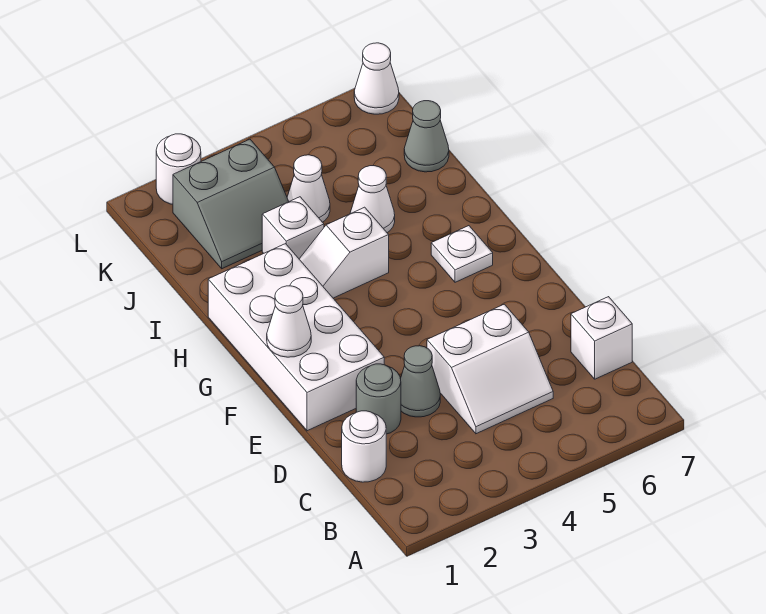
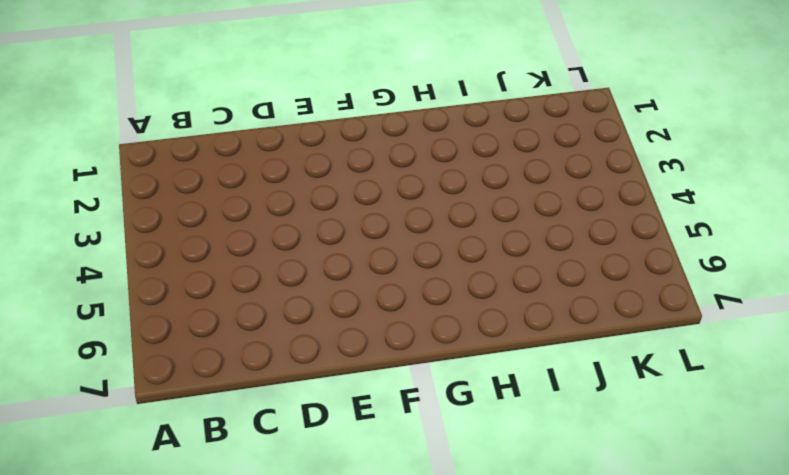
none -> white round brick C1 level 1
none -> white slope C4:D5 level 1 top D
none -> white brick C7 level 1

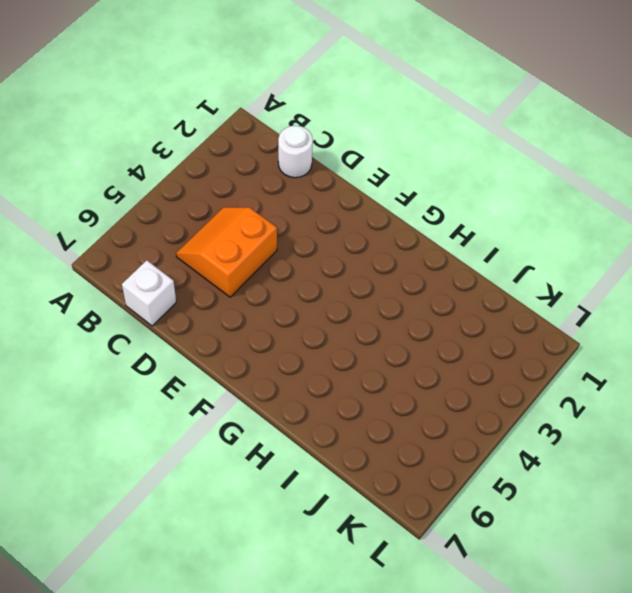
orange slope C4:D5 level 1 top D -> white slope C4:D5 level 1 top D
none -> grey round brick D2 level 1
none -> grey cone D3 level 1
none -> white brick E1:H2 level 1

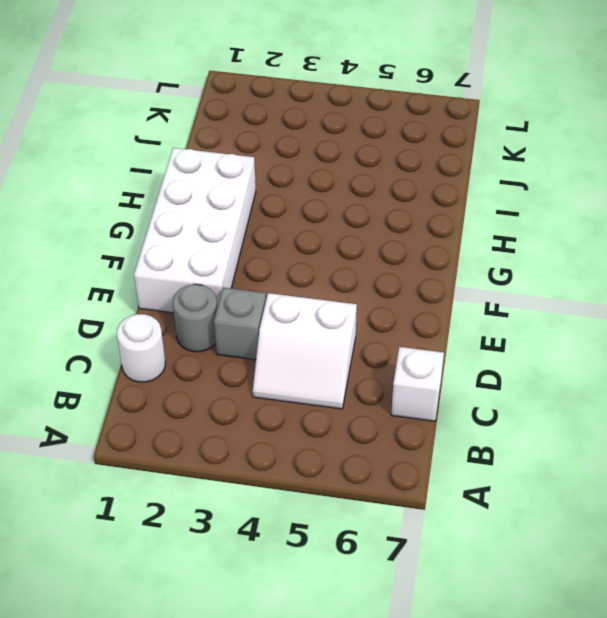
grey brick D3 level 1 -> grey cone D3 level 1
none -> white plate G6 level 1
none -> white slope H3:H4 level 1 top 4
none -> white brick I3 level 1

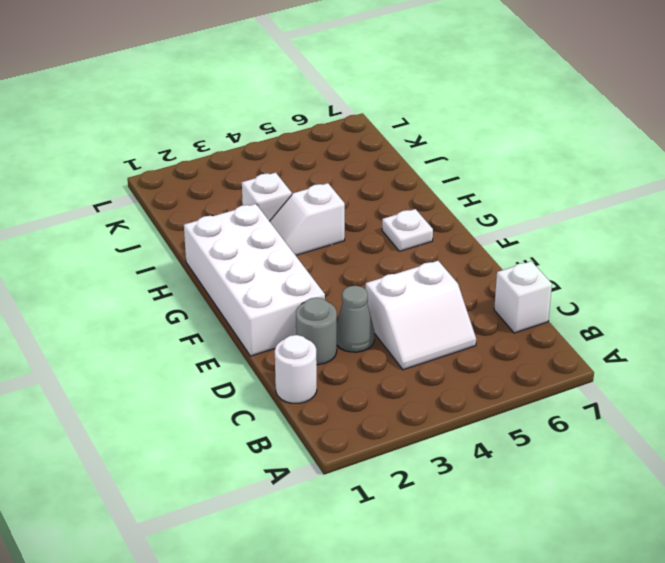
none -> white cone I5 level 1
none -> grey slope J2:K3 level 1 top K
none -> white cone J4 level 1

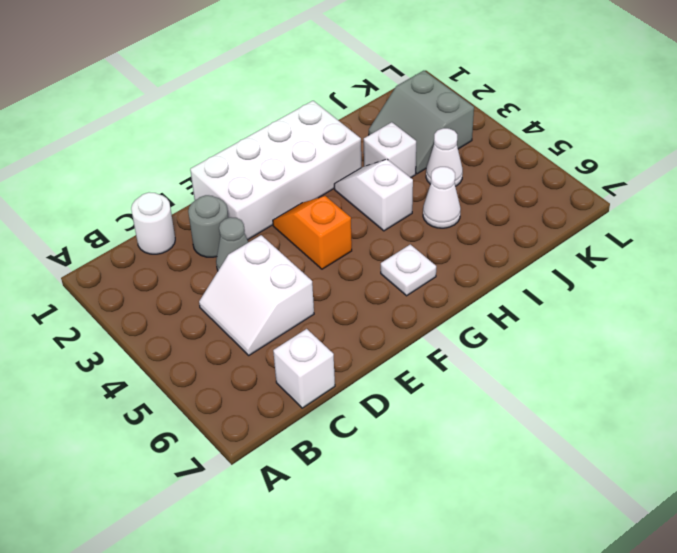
orange slope F3:F4 level 1 top 4 -> none
none -> grey cone J7 level 1
none -> white round brick L2 level 1
none -> white cone L7 level 1

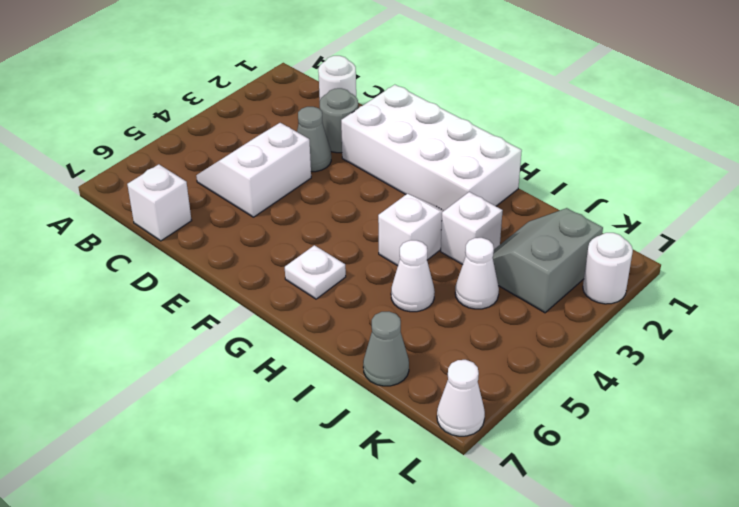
none -> white cone F1 level 2

